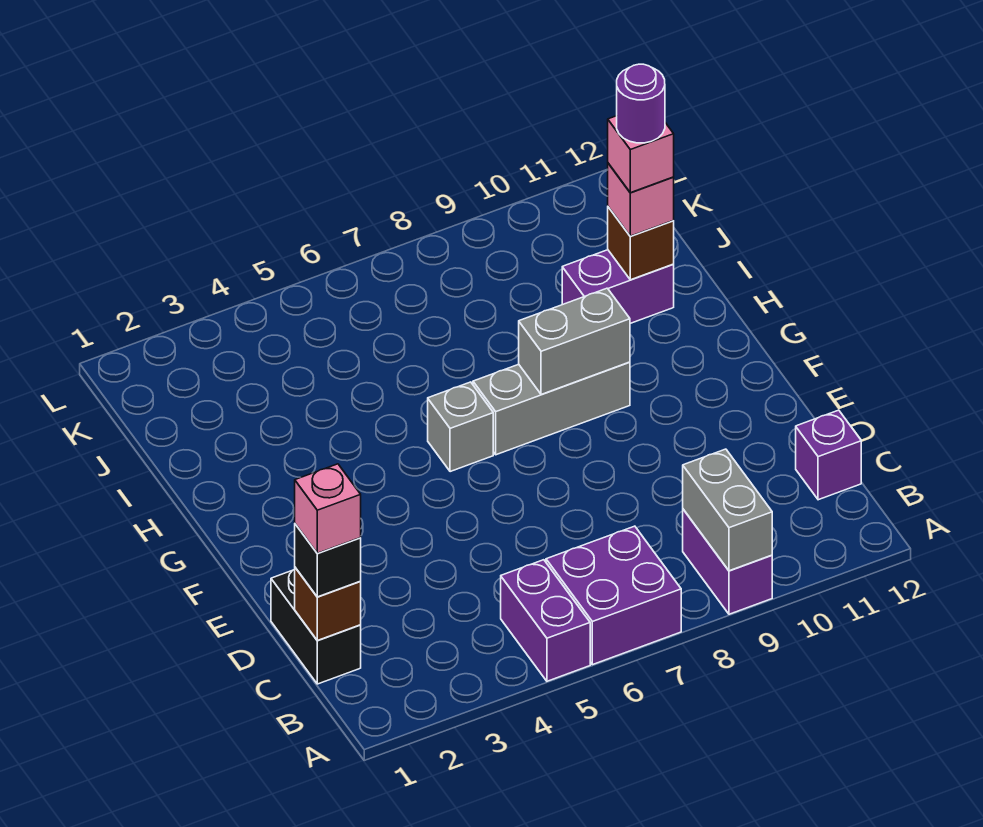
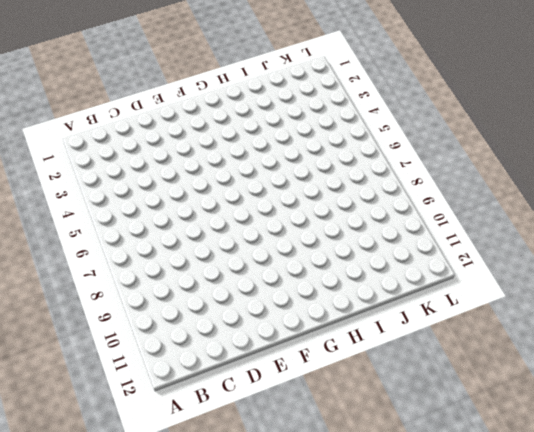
none -> purple brick A5:B5 level 1
none -> purple brick A6:B7 level 1
none -> purple brick A9:B9 level 1

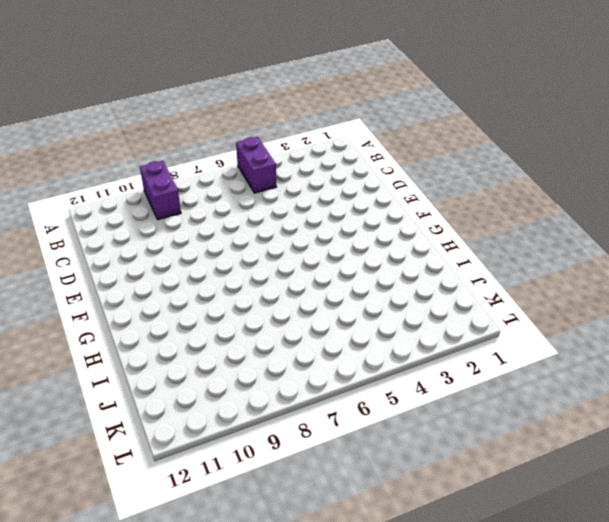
none -> purple brick A6:B7 level 1
none -> black brick C1:D1 level 1
none -> purple brick C12 level 1

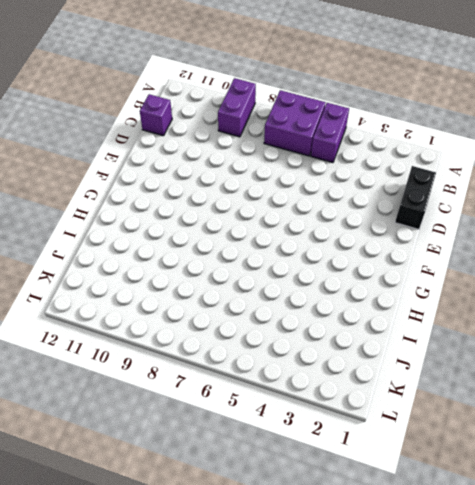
none -> grey brick G6 level 1
none -> grey brick G7:G9 level 1
none -> purple brick I10:I11 level 1

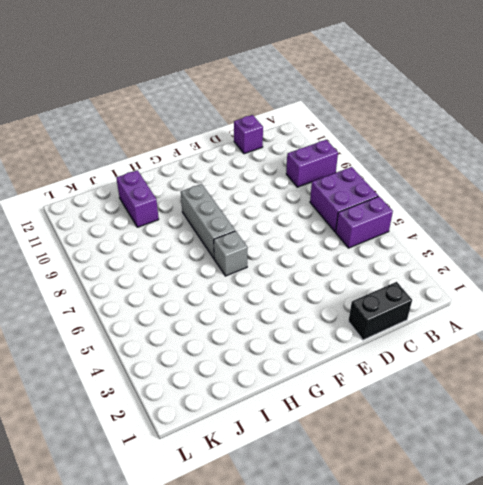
none -> grey brick A9:B9 level 2
none -> brown brick C1 level 2
none -> grey brick G8:G9 level 2

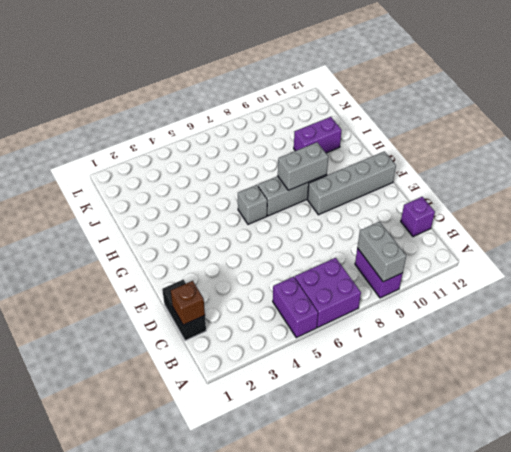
grey brick F9:F12 level 1 -> none
none -> brown brick I11 level 2
none -> black brick C1 level 3
none -> pink brick I11 level 3

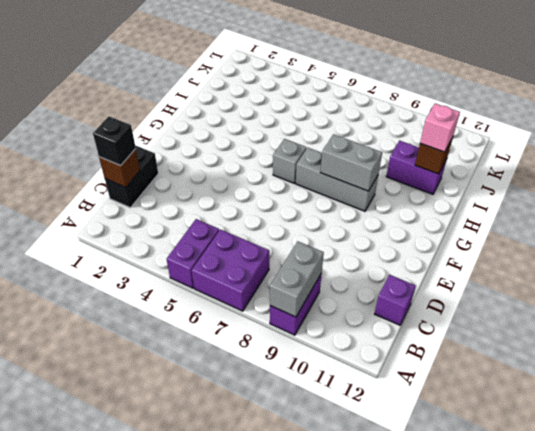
none -> pink brick C1 level 4
none -> pink brick I11 level 4
none -> purple round brick I11 level 5

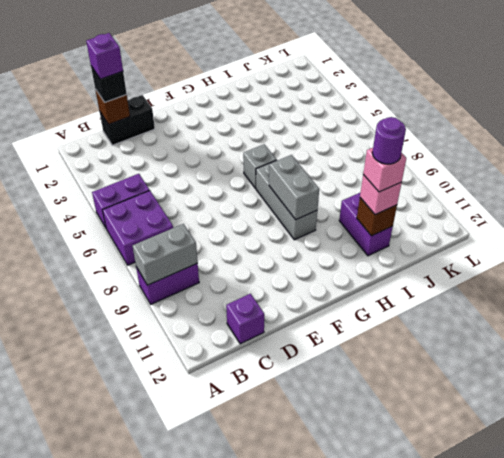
purple brick C1 level 4 -> pink brick C1 level 4

